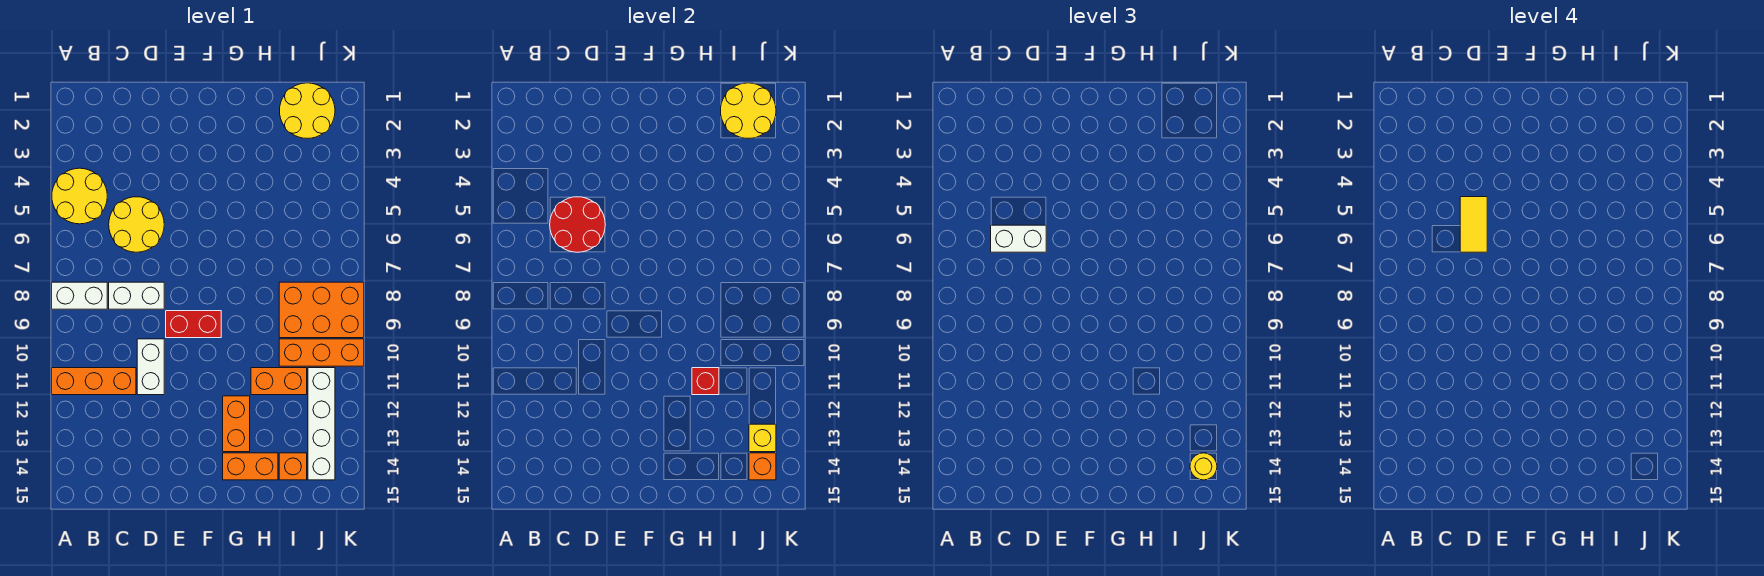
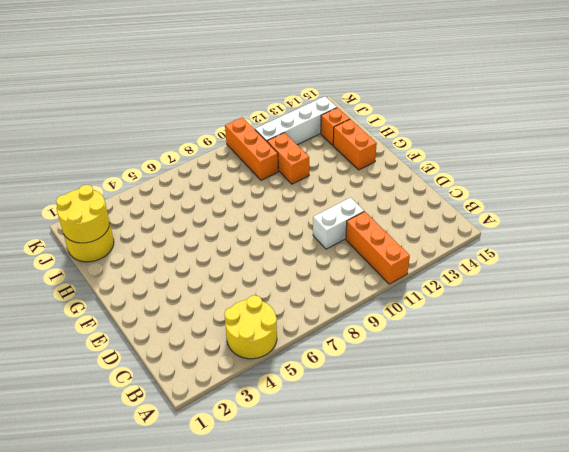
none -> white brick A8:B8 level 1
none -> yellow round brick C5:D6 level 1
none -> white brick C8:D8 level 1

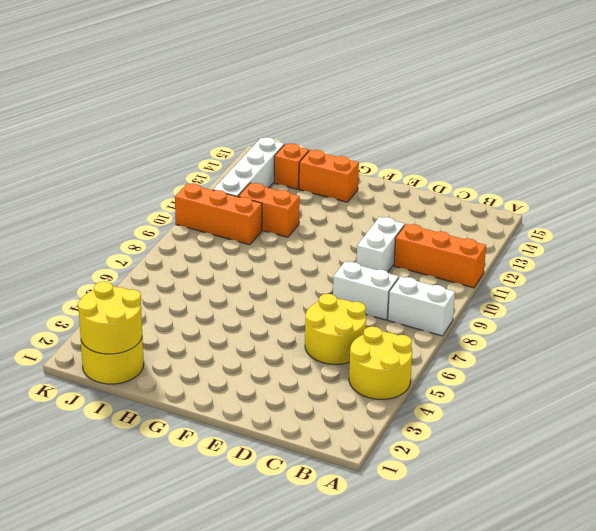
none -> red brick E9:F9 level 1
none -> orange brick G12:G13 level 1
none -> orange brick I8:K9 level 1

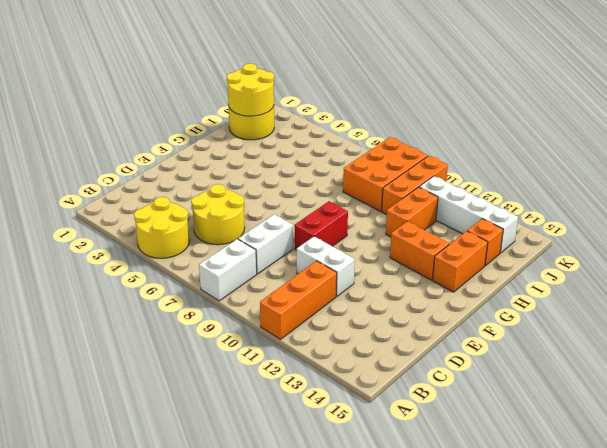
none -> red round brick C5:D6 level 2
none -> red brick H11 level 2
none -> yellow brick J13 level 2

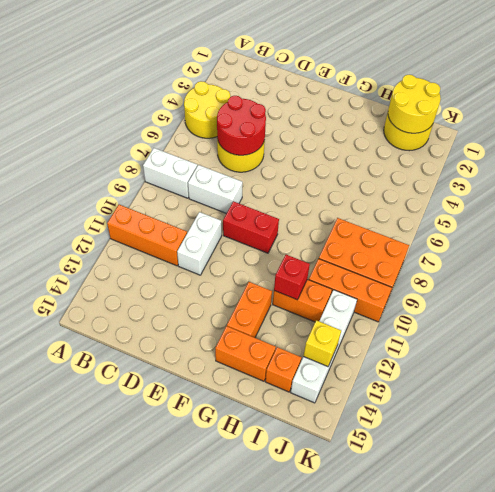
none -> orange brick J14 level 2
none -> white brick C6:D6 level 3
none -> yellow round brick J14 level 3

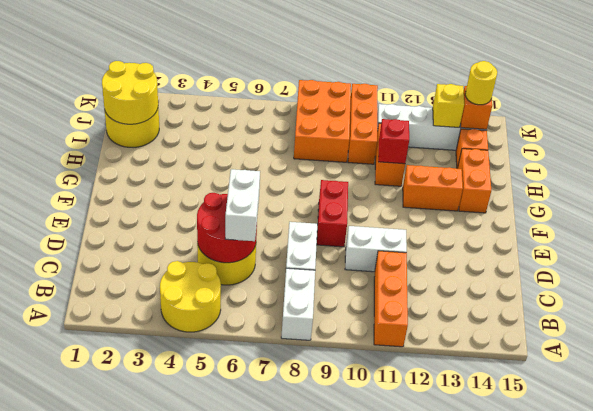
none -> yellow tile D5:D6 level 4

